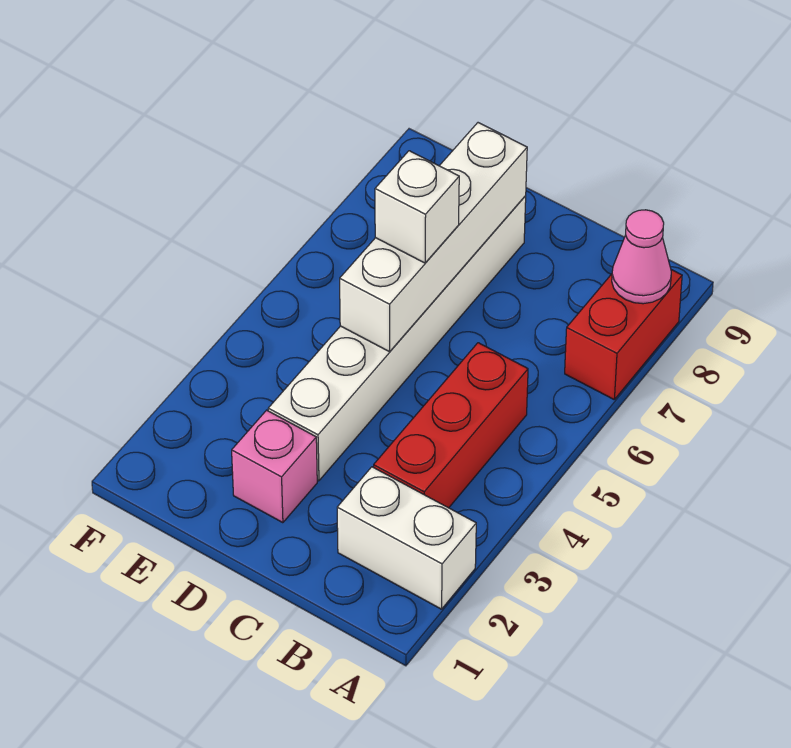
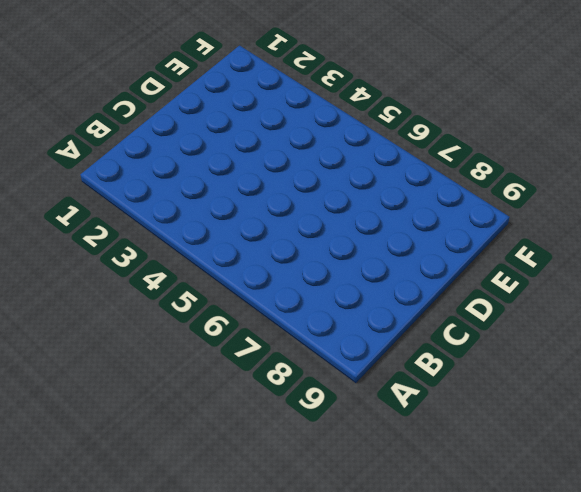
none -> white brick A2:B2 level 1
none -> red brick A7:A8 level 1

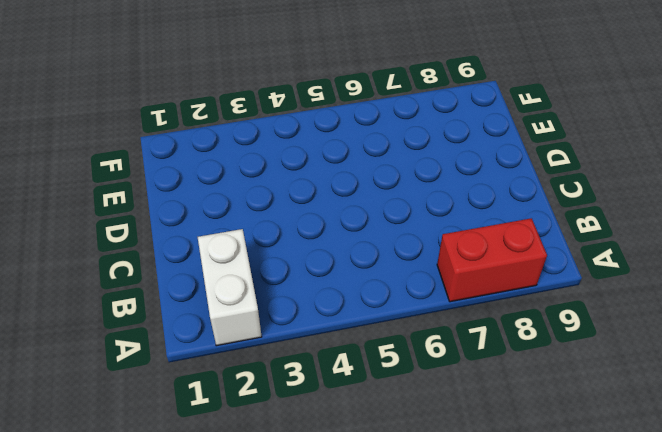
none -> red brick B3:B5 level 1
none -> pink brick D2 level 1

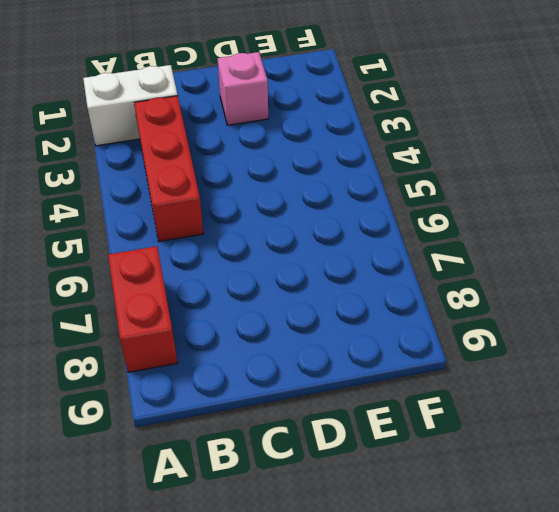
none -> white brick D3:D8 level 1
none -> pink cone A8 level 2

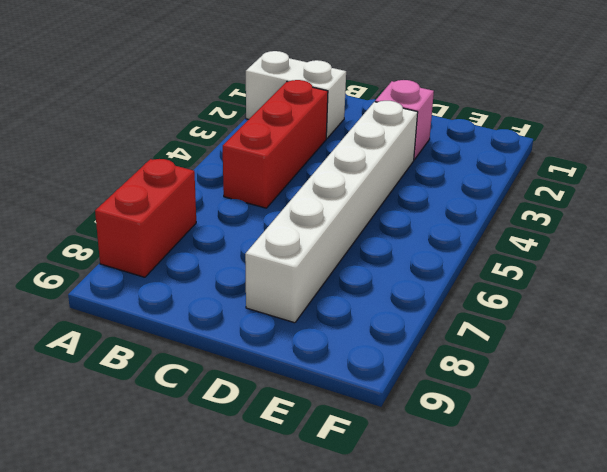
none -> pink cone A8 level 2
none -> white brick D5:D8 level 2

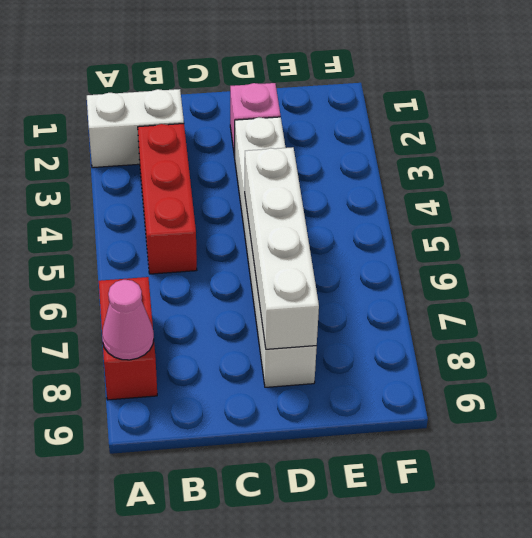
none -> white brick D6 level 3

